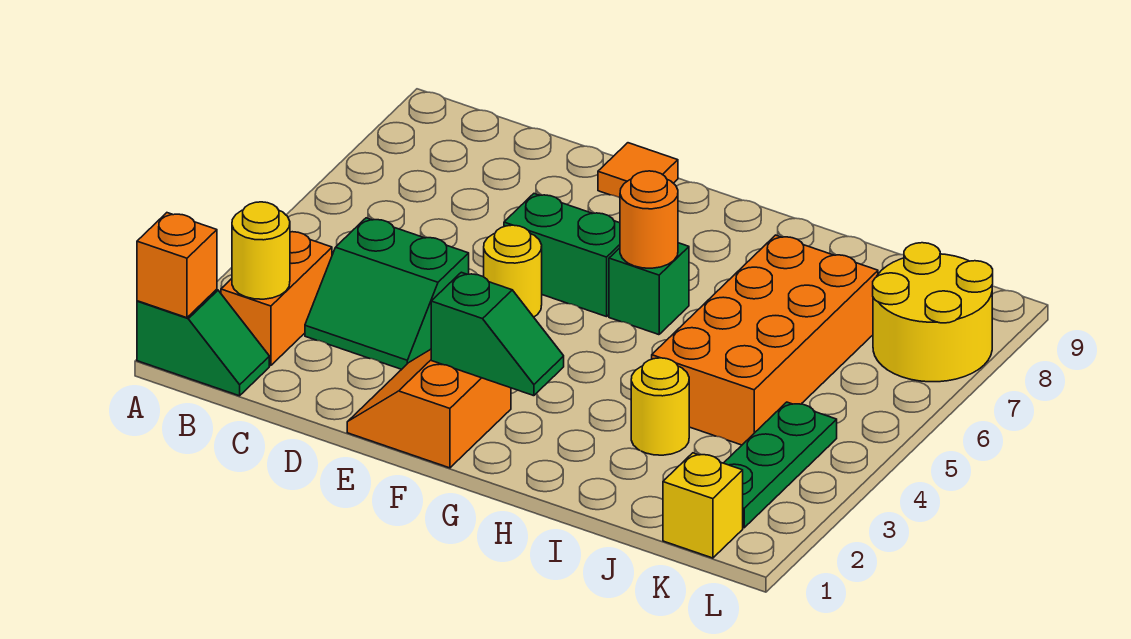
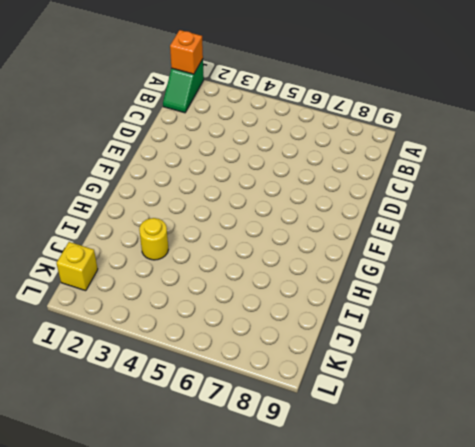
none -> orange brick B2:B3 level 1
none -> green slope C3:D4 level 1 top 4
none -> orange slope E1:F2 level 1 top F

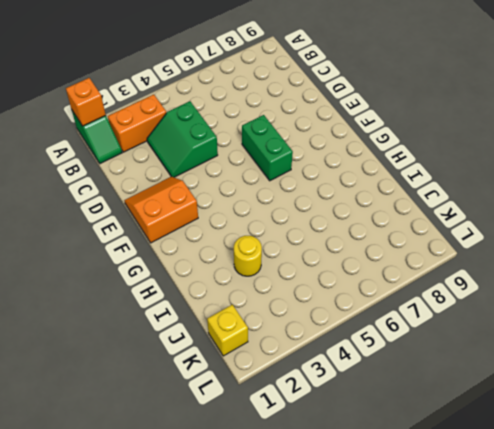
none -> yellow round brick E5 level 1
none -> orange tile E9 level 1
none -> green brick G6 level 1

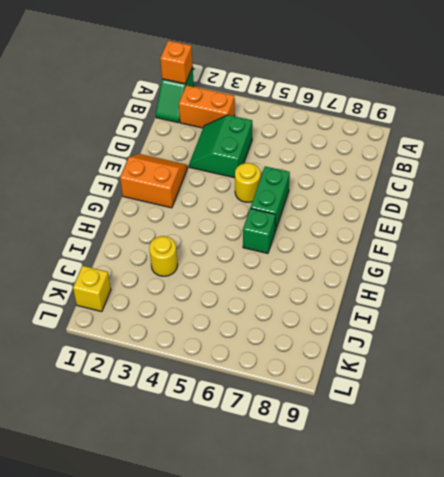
none -> orange tile E9 level 1
none -> orange brick I4:J7 level 1
none -> green plate K2:K4 level 1

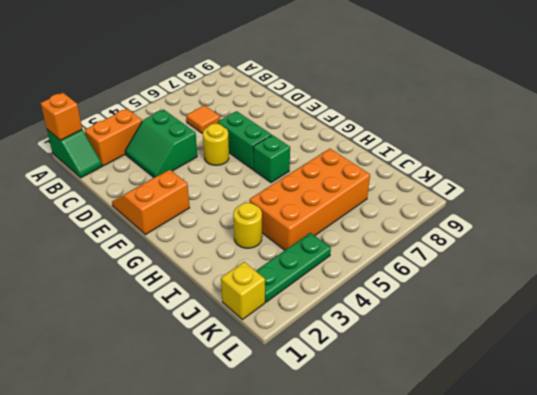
orange tile C6 level 1 -> orange tile E9 level 1
none -> yellow round brick K7:L8 level 1
none -> yellow round brick B2 level 2
none -> green slope F2:G2 level 2 top F

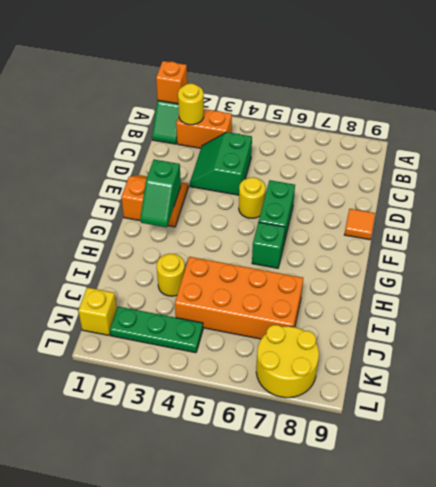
none -> orange round brick G6 level 2

